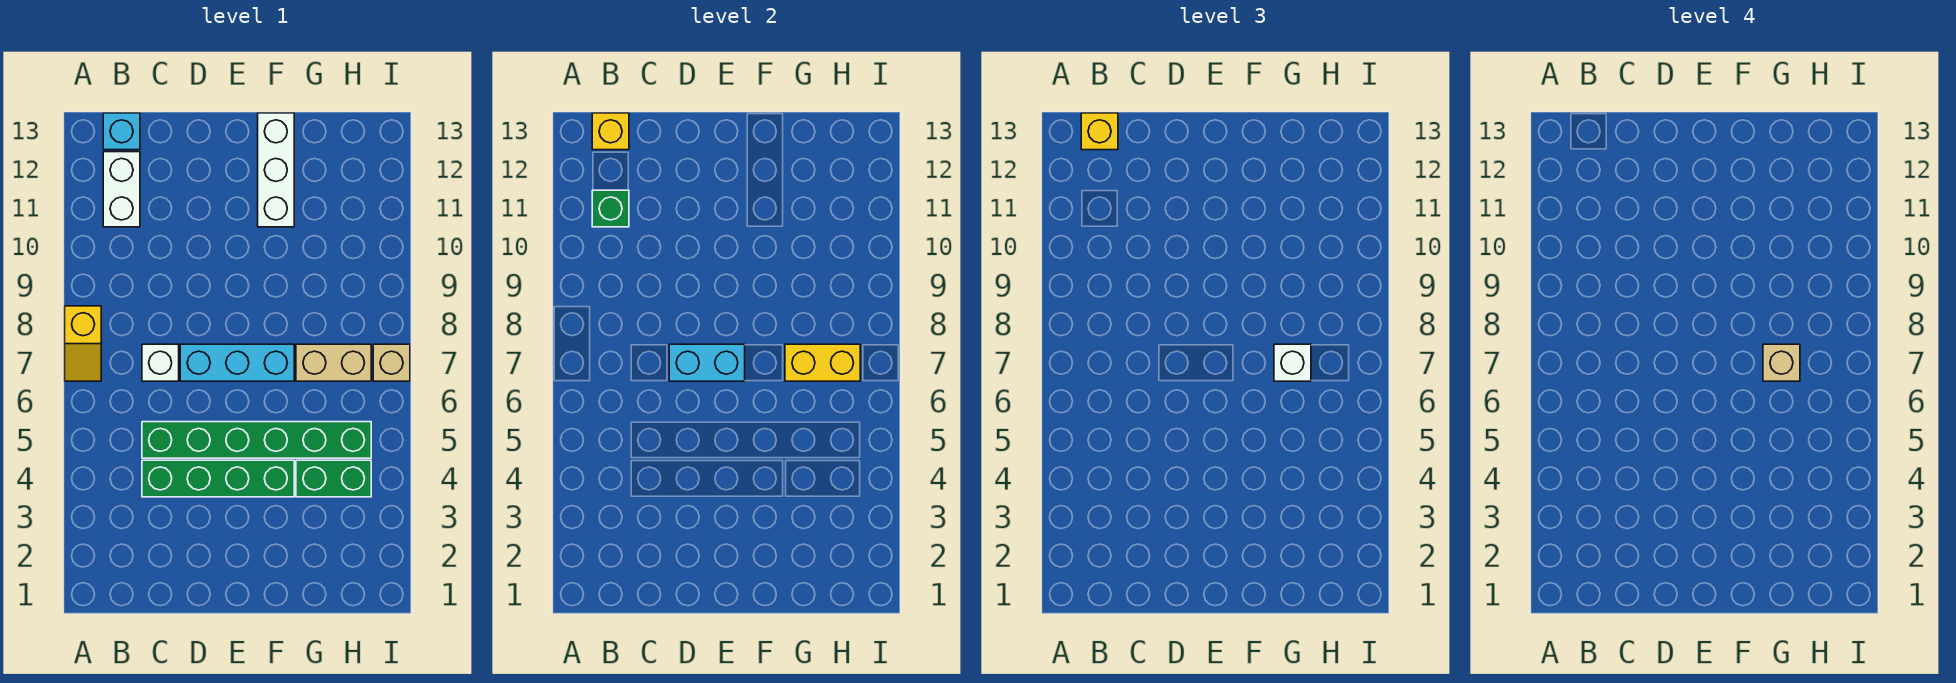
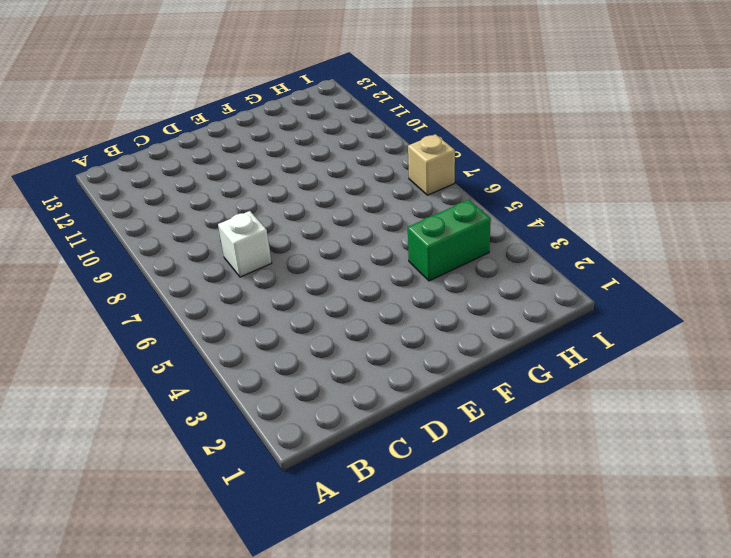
none -> yellow slope A7:A8 level 1 top 8
none -> white brick B11:B12 level 1
none -> cyan brick B13 level 1

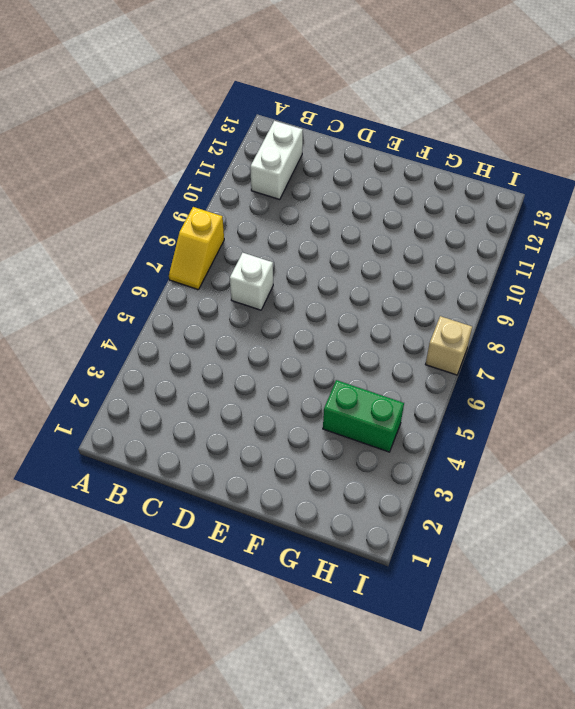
none -> cyan brick B13 level 1
none -> green brick C4:F4 level 1
none -> green brick C5:H5 level 1

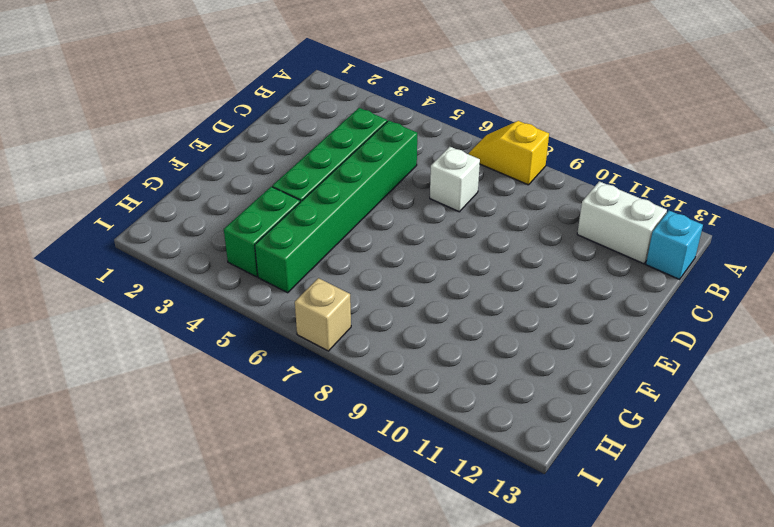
none -> cyan brick D7:F7 level 1
none -> white brick F11:F13 level 1
none -> tan brick G7:H7 level 1

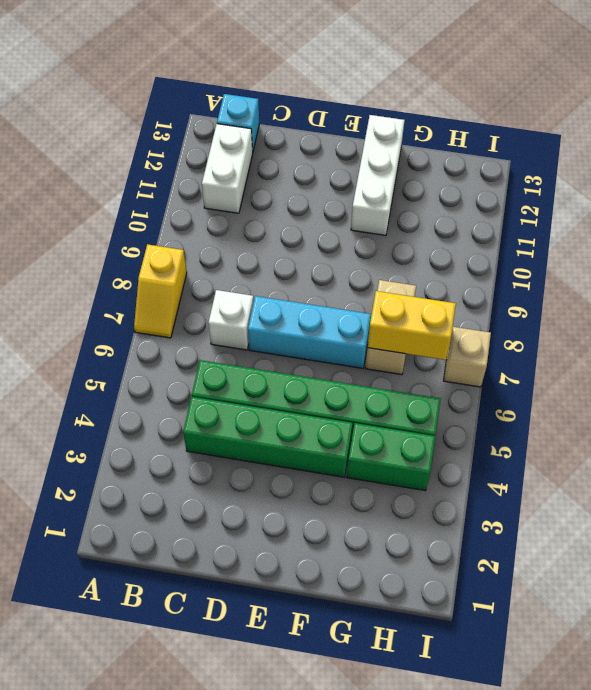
tan brick G7:G8 level 1 -> tan brick G7:H7 level 1
none -> green brick B11 level 2
none -> yellow brick B13 level 2
none -> cyan brick D7:E7 level 2

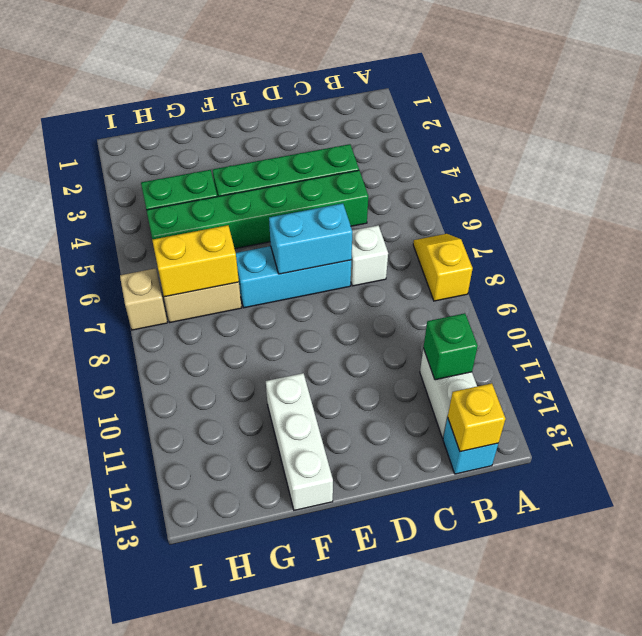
none -> yellow brick B13 level 3
none -> white brick G7 level 3
none -> tan brick G7 level 4

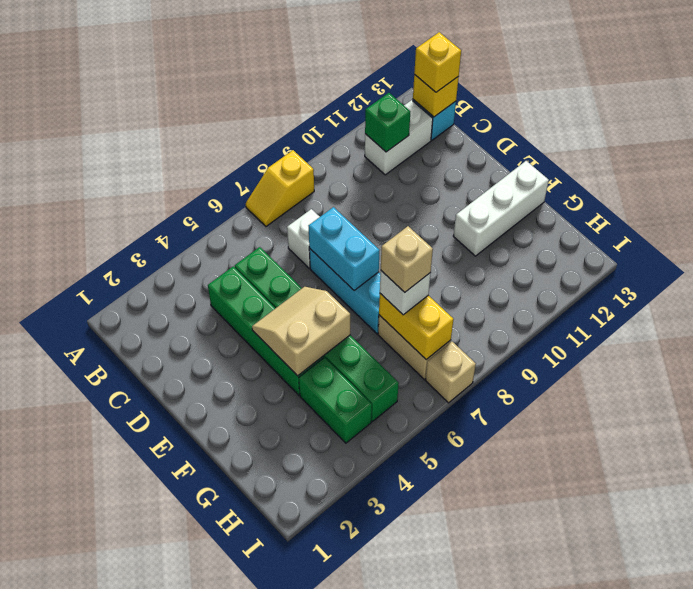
tan slope E4:F5 level 2 top F -> none

